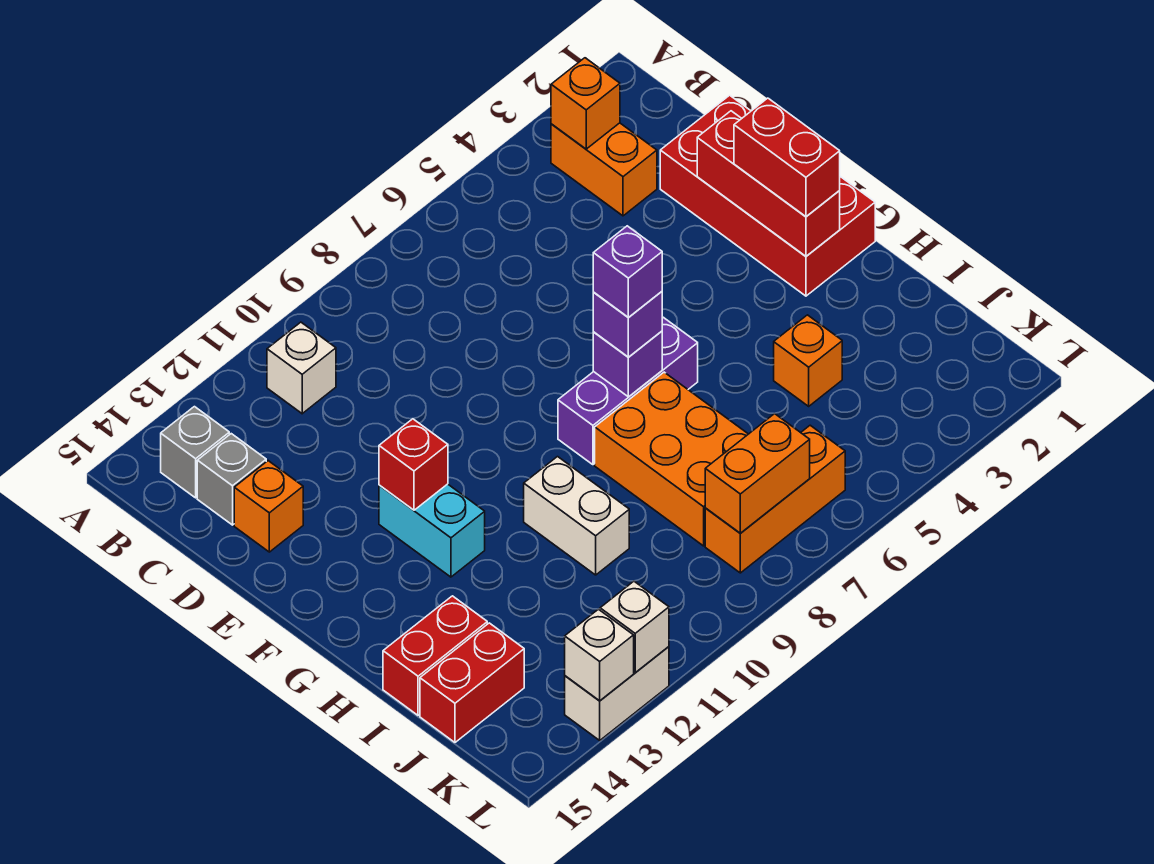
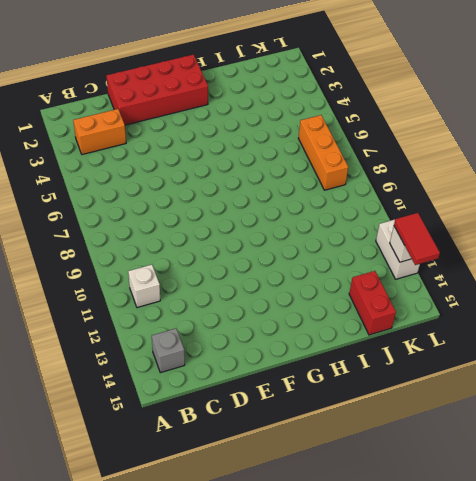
red tile L13:L14 level 3 -> none
none -> grey brick C14 level 1
none -> orange brick D14 level 1
none -> cyan brick F12:G12 level 1

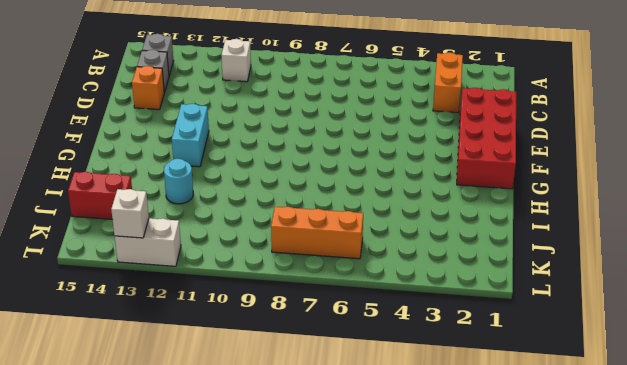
cyan round brick I12 level 1 -> none
none -> purple brick G6:G8 level 1
none -> orange brick H7:J8 level 1
none -> white brick H10:I10 level 1

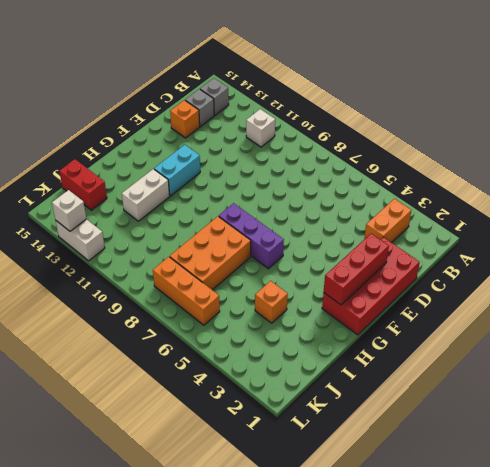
white brick H12:I12 level 1 -> white brick H10:I10 level 1
none -> red brick I14:I15 level 1
none -> orange brick B3 level 2
none -> red brick F12 level 2

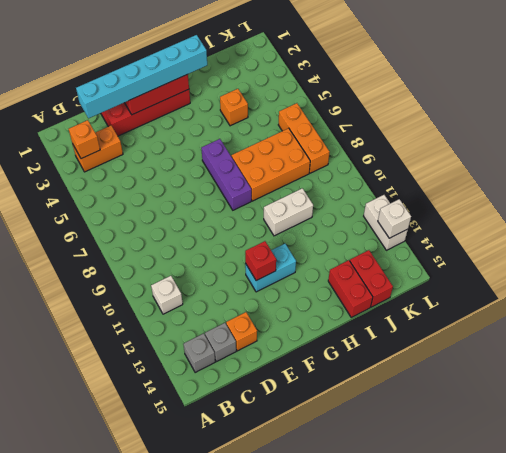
cyan brick C2:H2 level 3 -> red brick F2:G2 level 3
none -> purple brick G7 level 2
none -> orange brick K7:K8 level 2
none -> white brick L12 level 2

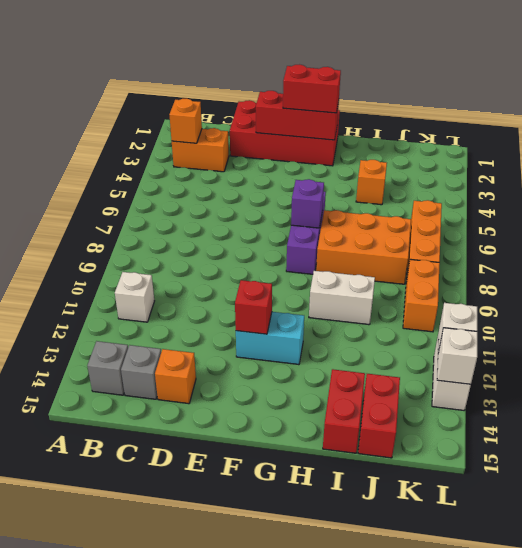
orange brick K9:K10 level 1 -> orange brick K7:K8 level 2
none -> purple brick G7 level 3
none -> purple brick G7 level 4

